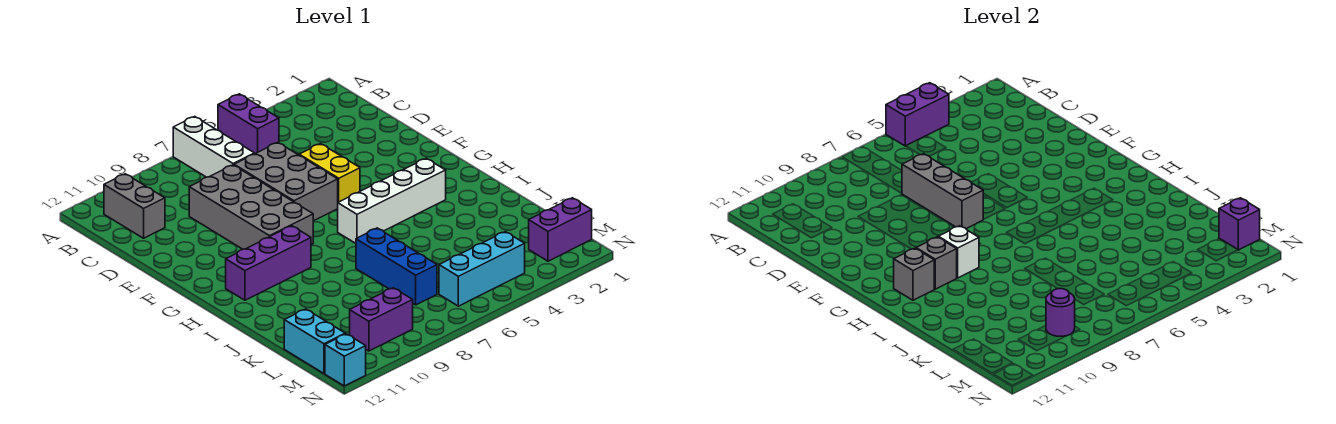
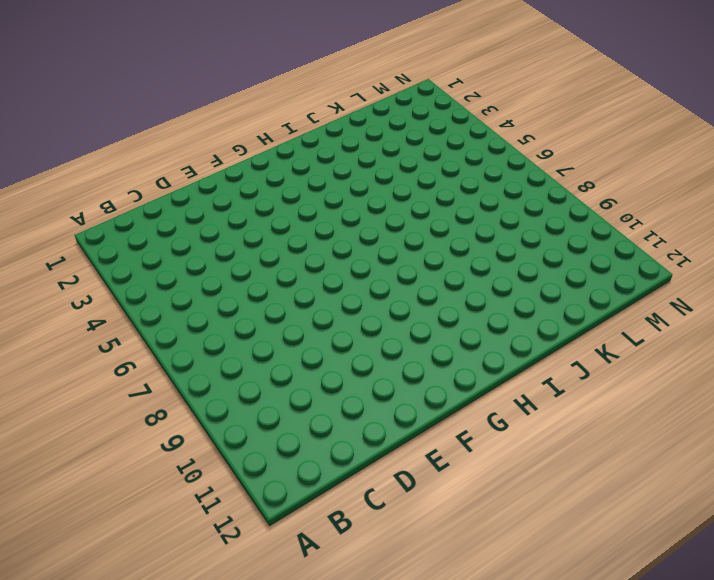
none -> purple brick A5:B5 level 1
none -> white brick A7:C7 level 1
none -> grey brick B11:C11 level 1

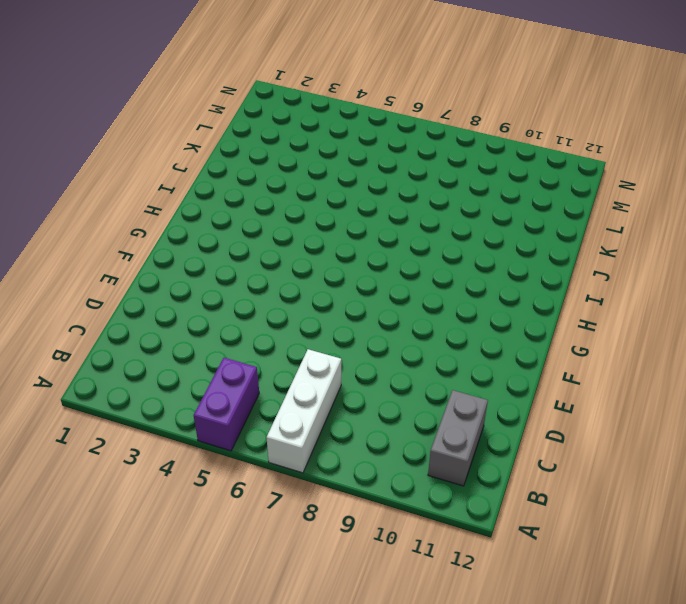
none -> grey brick D6:F7 level 1
none -> grey brick D8:G9 level 1
none -> yellow brick E5:F5 level 1

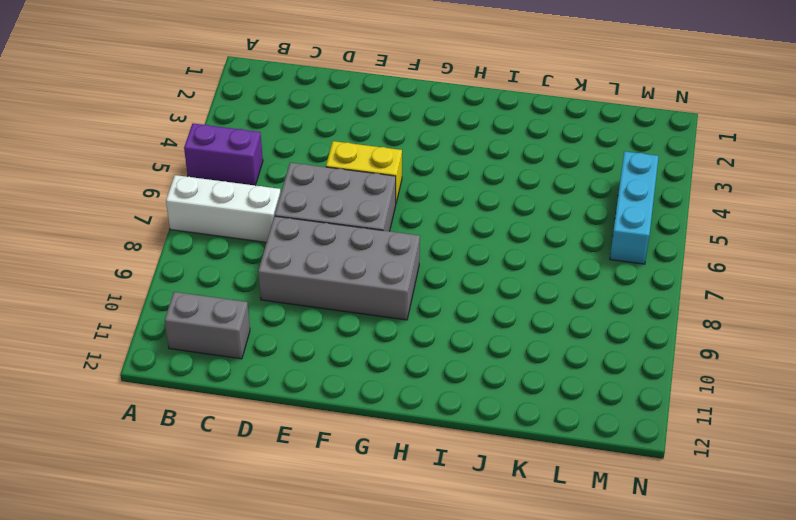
none -> white brick H3:H6 level 1
none -> purple brick H9:H11 level 1
none -> blue brick J7:L7 level 1

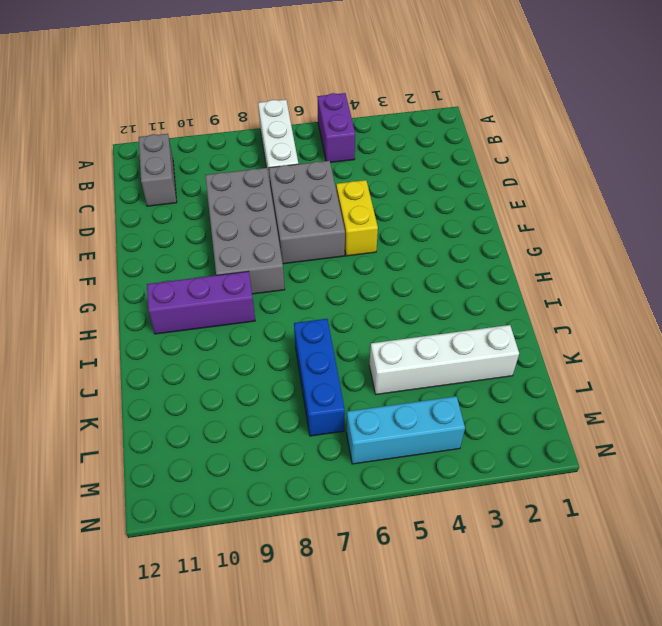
white brick K2:K5 level 1 -> white brick H3:H6 level 1
none -> cyan brick L12:M12 level 1
none -> purple brick M1:M2 level 1
none -> purple brick M9:M10 level 1

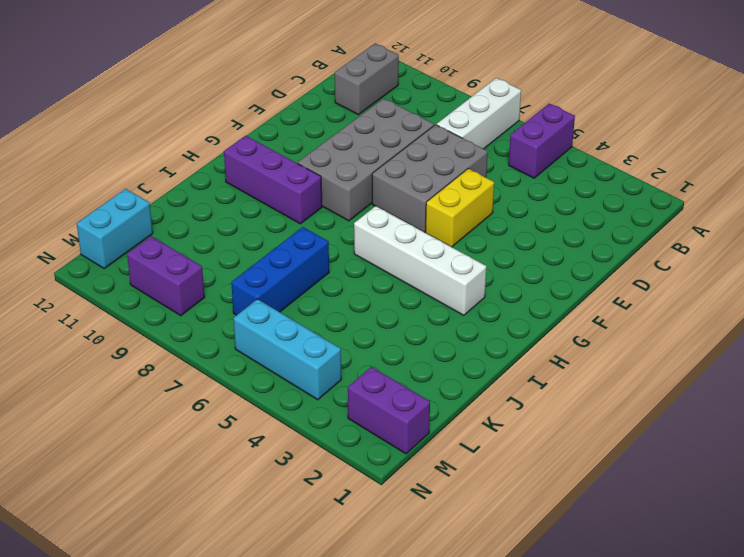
none -> cyan brick N12 level 1
none -> purple brick A4:A5 level 2
none -> grey brick D7:F7 level 2

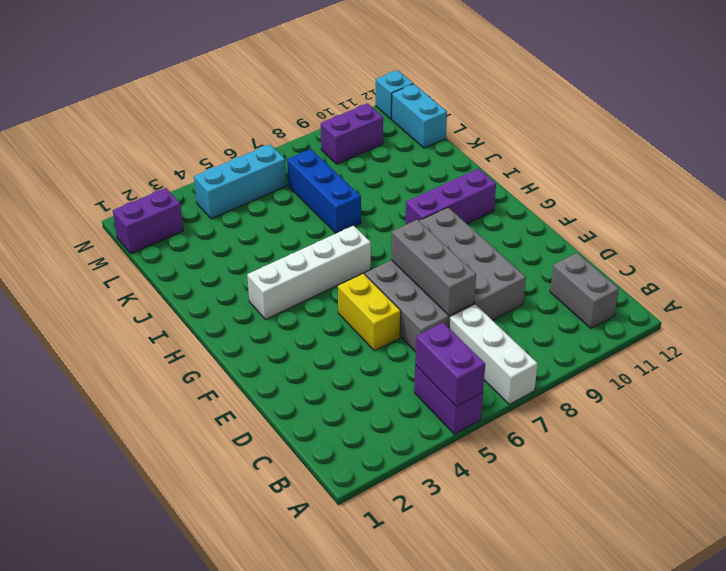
purple brick A5:B5 level 2 -> purple brick A4:A5 level 2
none -> white brick H9 level 2
none -> grey brick H10 level 2
none -> grey brick H11 level 2

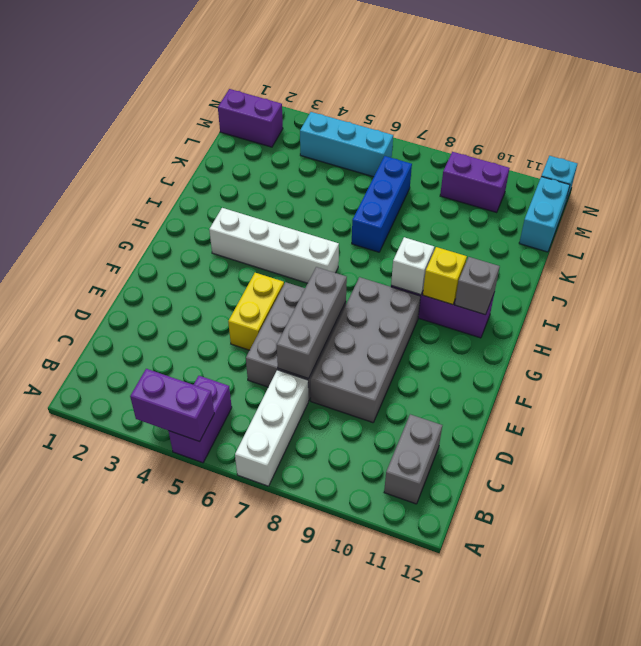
yellow brick H10 level 2 -> grey brick H10 level 2
none -> purple brick M1 level 2
none -> purple round brick M9 level 2

